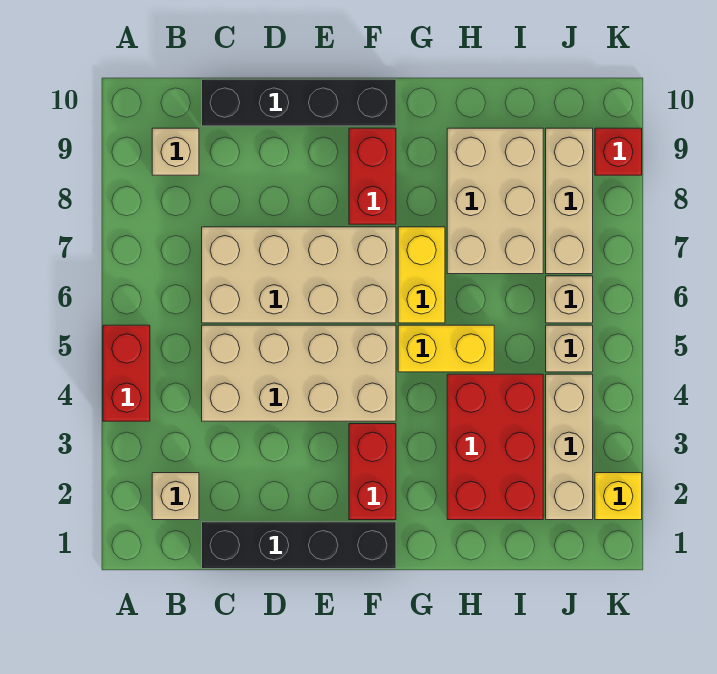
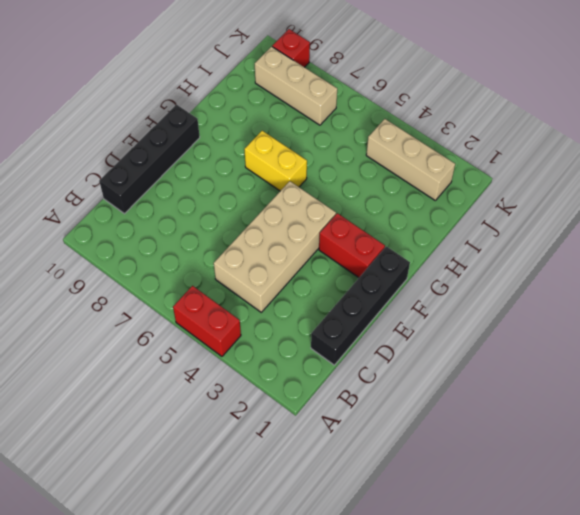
none -> tan brick B2 level 1
none -> tan brick B9 level 1
none -> tan brick C6:F7 level 1

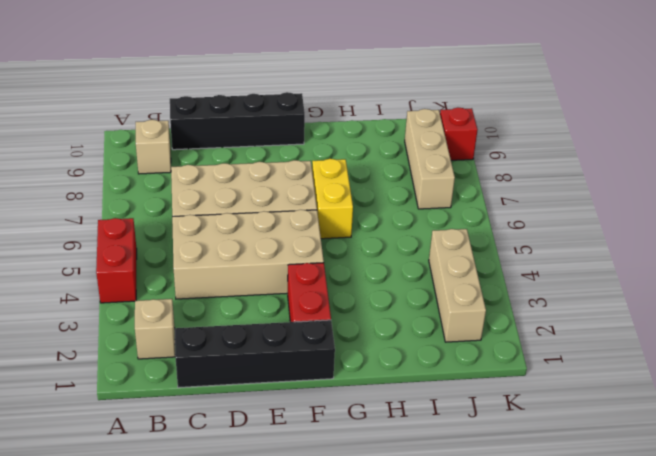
none -> red brick F8:F9 level 1
none -> yellow brick G5:H5 level 1
none -> red brick H2:I4 level 1

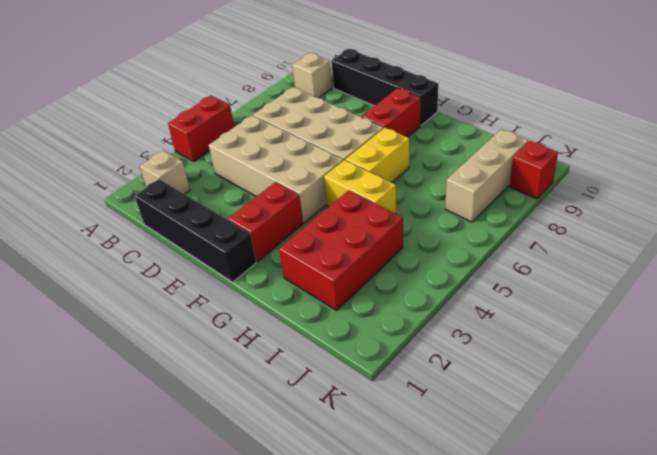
none -> tan brick H7:I9 level 1
none -> tan brick J2:J4 level 1
none -> tan brick J5 level 1

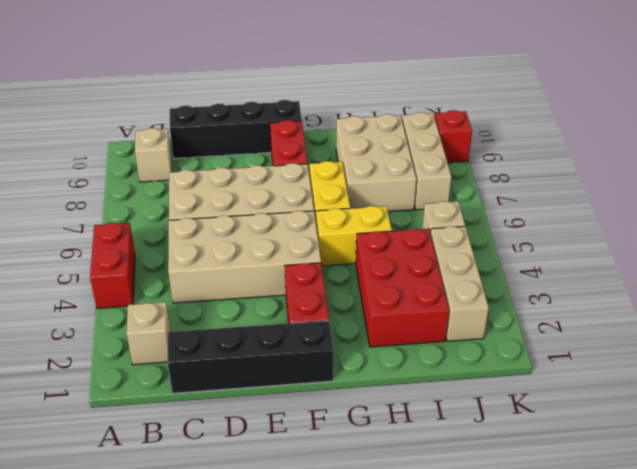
none -> tan brick J6 level 1
none -> yellow brick K2 level 1

